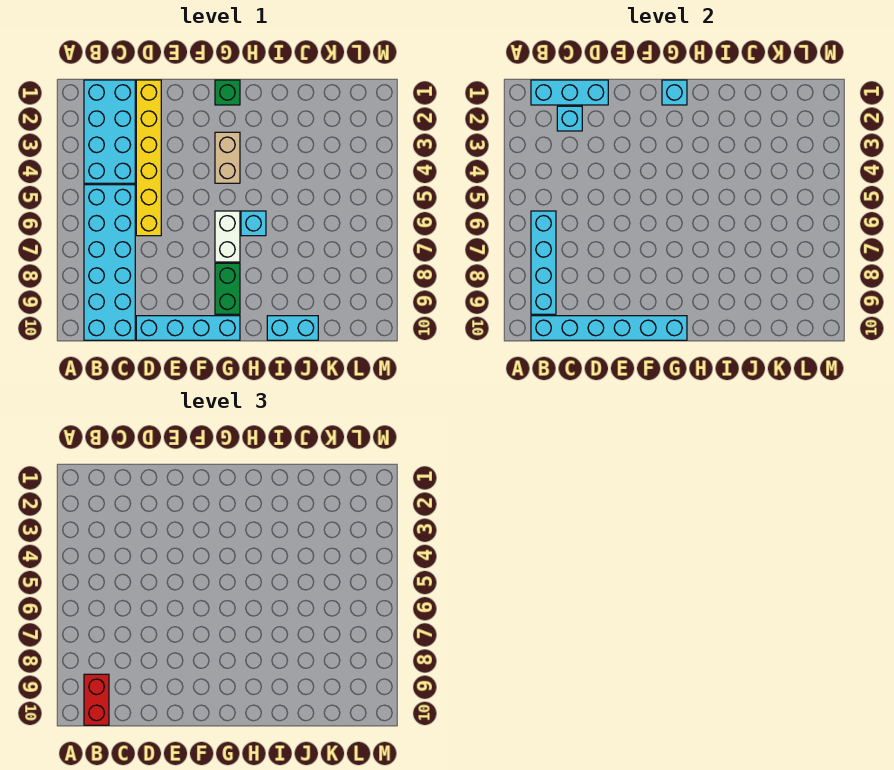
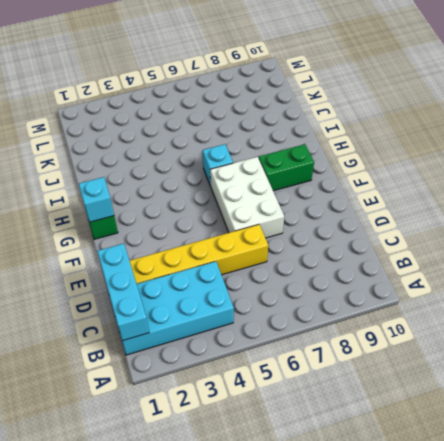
white brick E6:G7 level 1 -> white brick G6:G7 level 1
none -> cyan brick B5:C10 level 1
none -> cyan brick D10:G10 level 1
none -> tan brick G3:G4 level 1

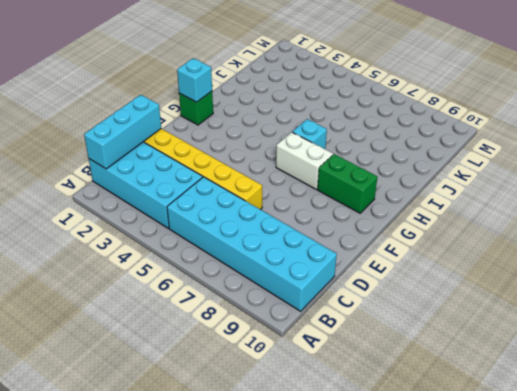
none -> cyan brick D10:G10 level 1
none -> tan brick G3:G4 level 1
none -> cyan brick I10:J10 level 1

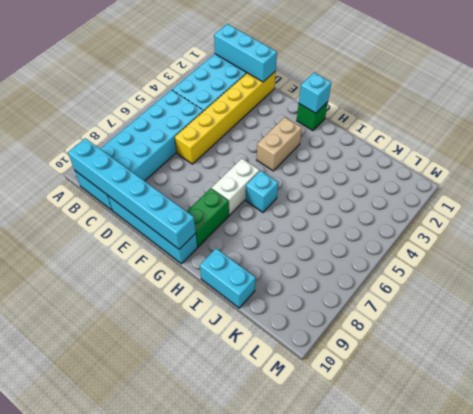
none -> cyan brick B6:B9 level 2
none -> cyan brick C2 level 2
none -> red brick B9:B10 level 3

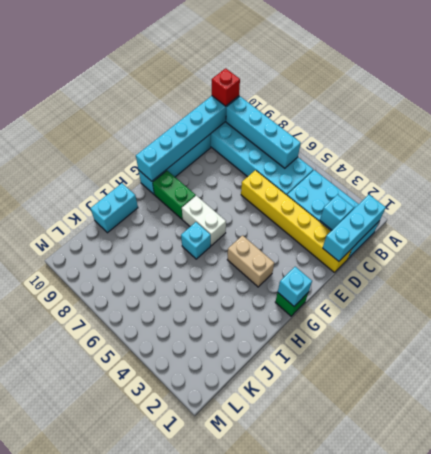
red brick B10 level 3 -> red brick B9:B10 level 3

